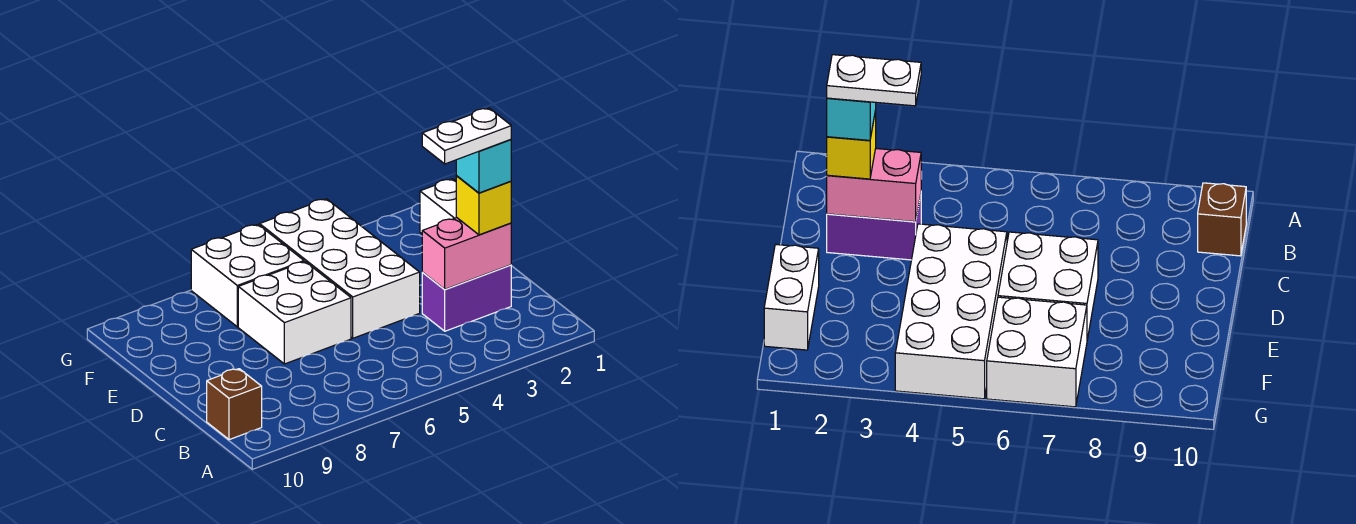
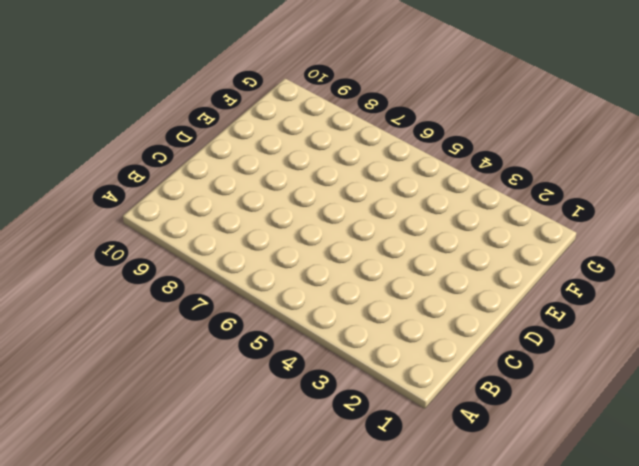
none -> brown brick B10 level 1
none -> purple brick C2:C3 level 1

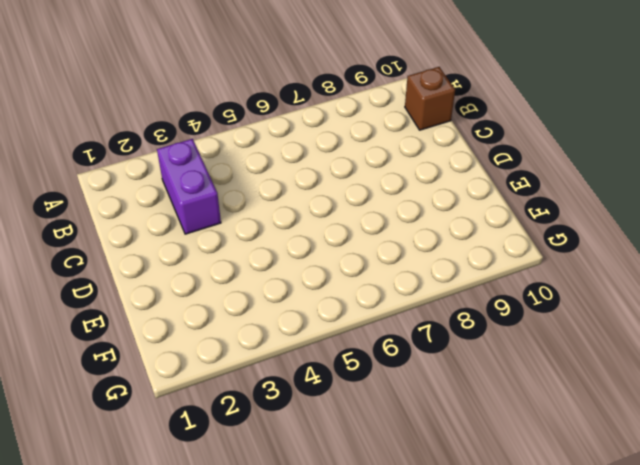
purple brick B3:C3 level 1 -> purple brick C2:C3 level 1
none -> white brick D4:G5 level 1
none -> white brick D6:E7 level 1

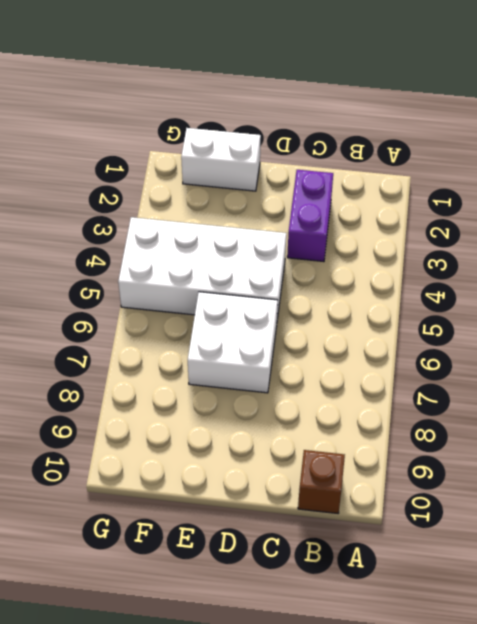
none -> white brick F6:G7 level 1
none -> pink brick C2:C3 level 2

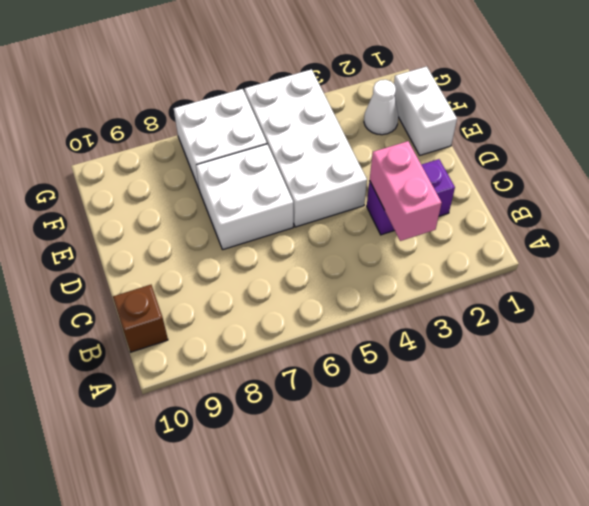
pink brick B3:C3 level 2 -> pink brick C2:C3 level 2
white cone F2 level 1 -> none
none -> yellow brick C2 level 3
none -> cyan brick C2 level 4

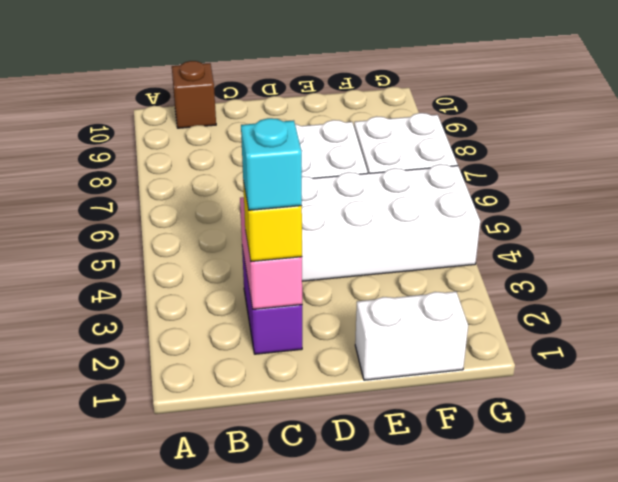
none -> white plate C2:C3 level 5

